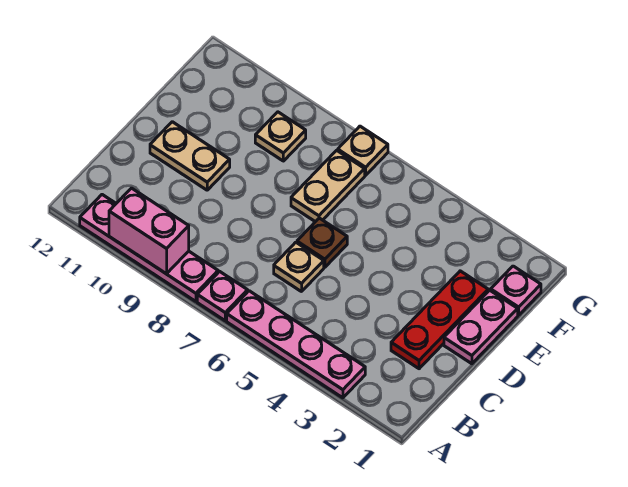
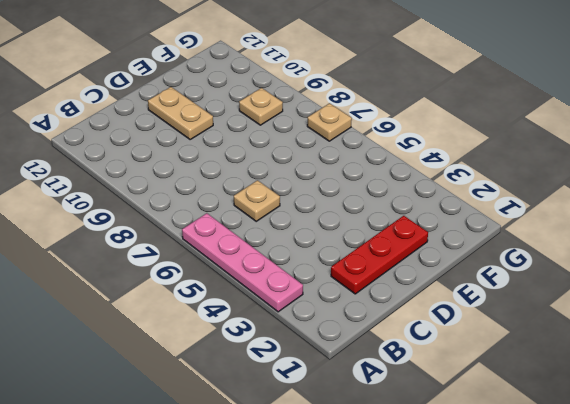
none -> pink plate A7 level 1
none -> pink plate A8:A11 level 1
none -> pink plate D1:E1 level 1

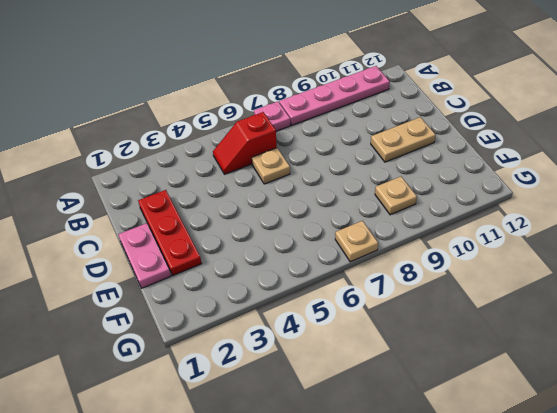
red slope B5:B6 level 1 top 6 -> none
none -> pink plate A3:A6 level 1
none -> brown plate D6 level 1
none -> tan plate E7:F7 level 1

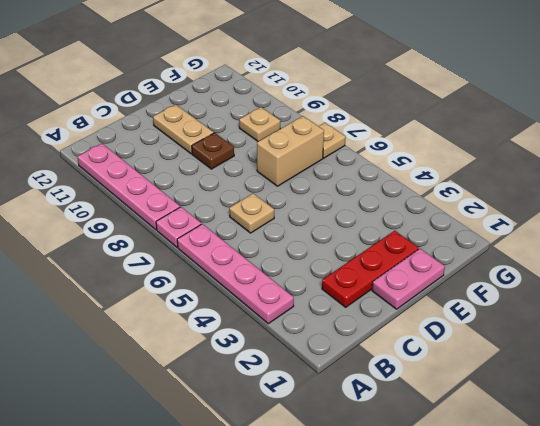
brown plate D9 level 1 -> brown plate D6 level 1
tan brick E7:F7 level 1 -> tan plate E7:F7 level 1
none -> pink plate F1 level 1
none -> pink brick A9:A10 level 2

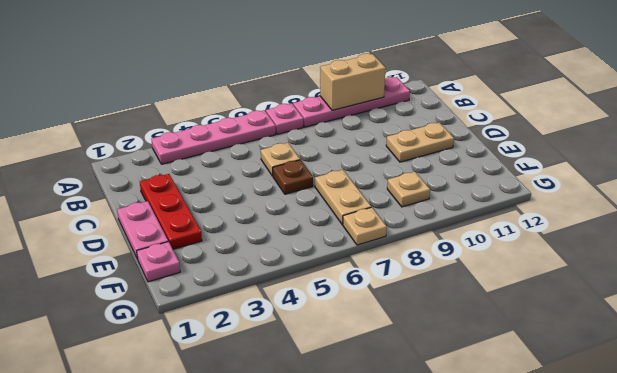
tan brick A9:A10 level 2 -> pink brick A9:A10 level 2

